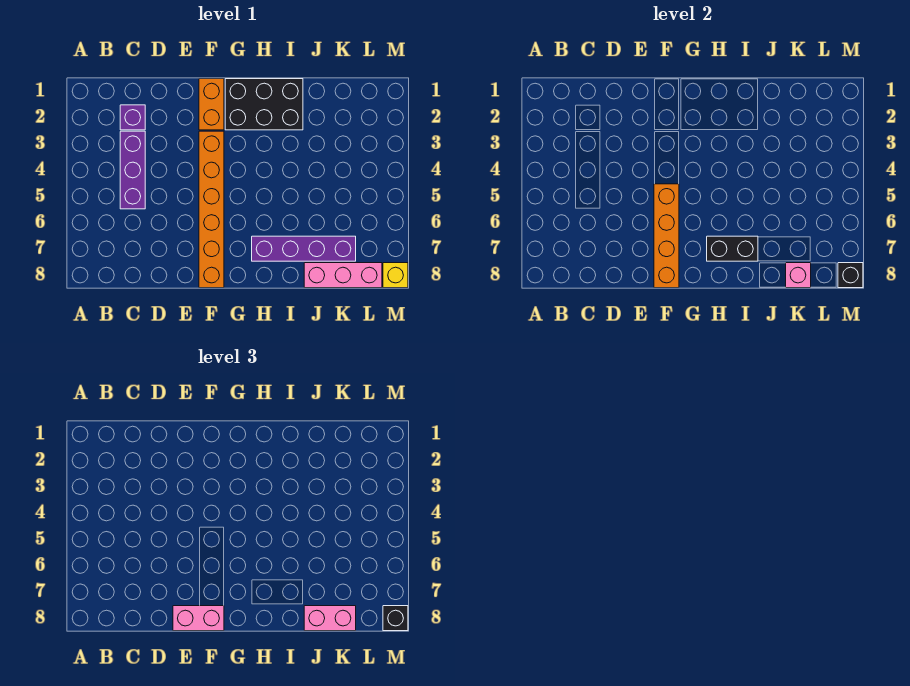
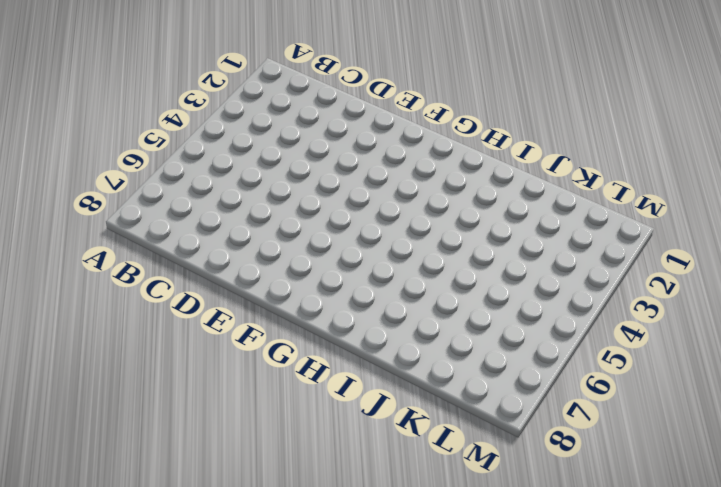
none -> purple brick C2 level 1
none -> purple brick C3:C5 level 1
none -> orange brick F1:F2 level 1

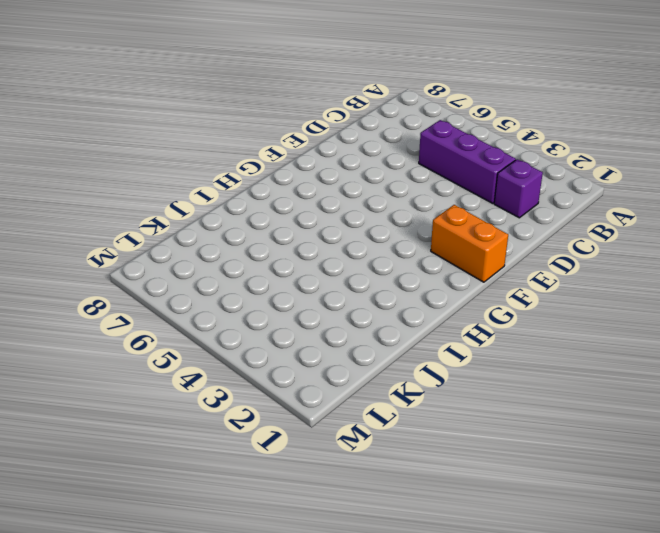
none -> orange brick F3:F8 level 1
none -> black brick G1:I2 level 1
none -> purple brick H7:K7 level 1

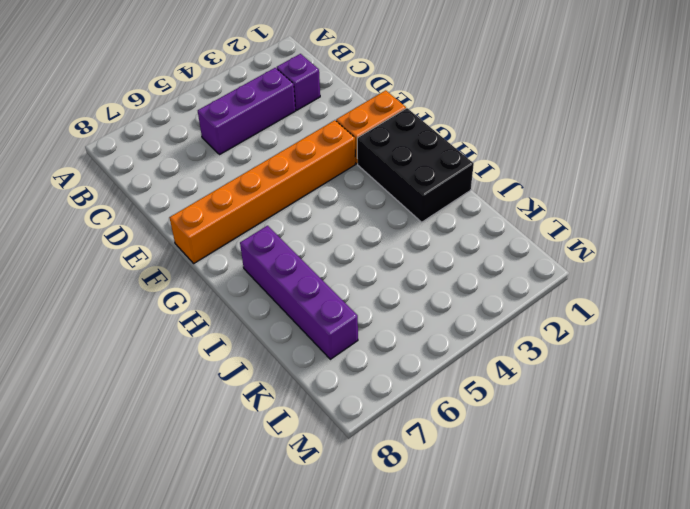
none -> pink brick J8:L8 level 1
none -> yellow brick M8 level 1
none -> orange brick F5:F8 level 2

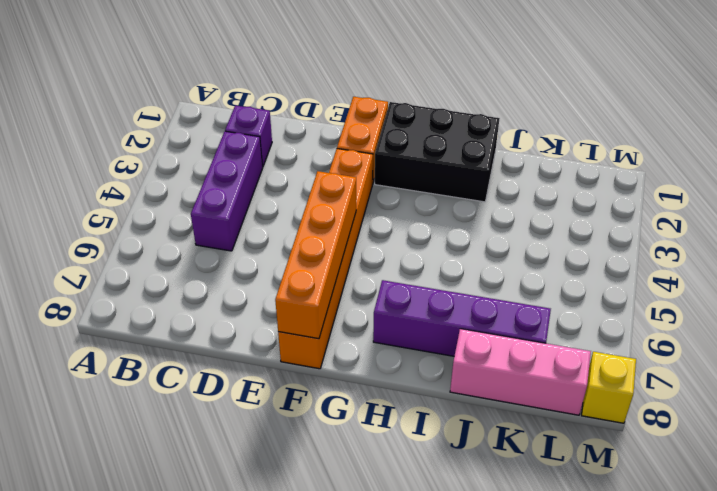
none -> black brick H7:I7 level 2
none -> pink brick K8 level 2
none -> black brick M8 level 2

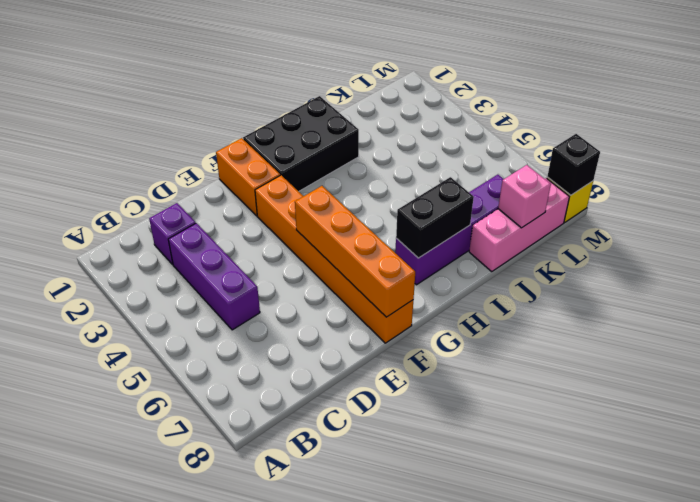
none -> pink brick E8:F8 level 3
none -> pink brick J8:K8 level 3
none -> black brick M8 level 3

